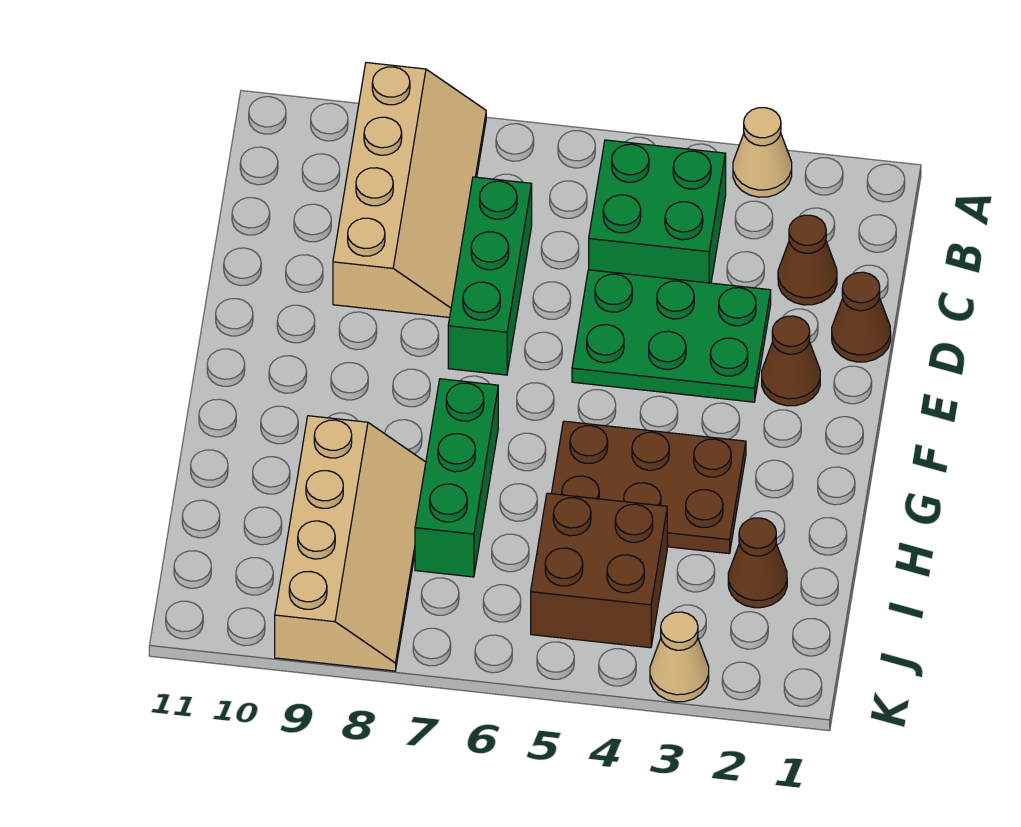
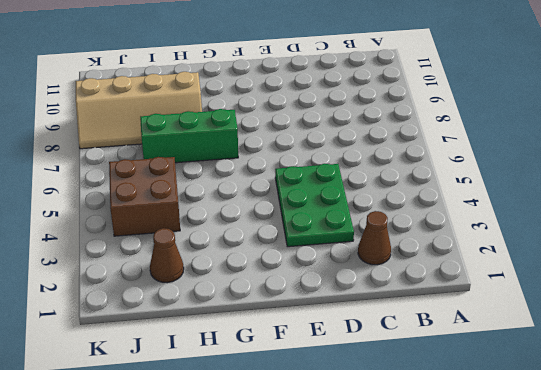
none -> tan cone A3 level 1
none -> tan slope A8:D9 level 1 top 9
none -> green brick B4:C5 level 1

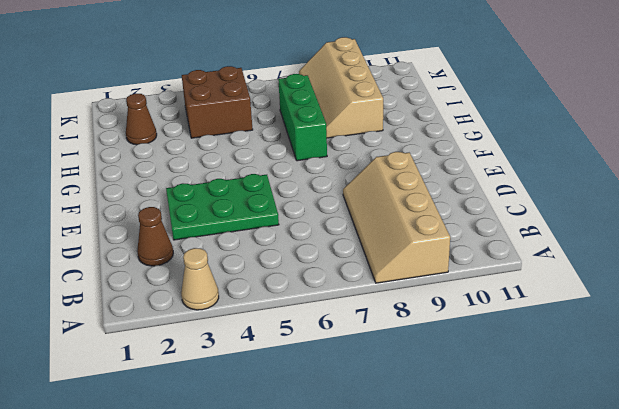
none -> green brick B4:C5 level 1
none -> green brick C7:E7 level 1
none -> brown cone D1 level 1

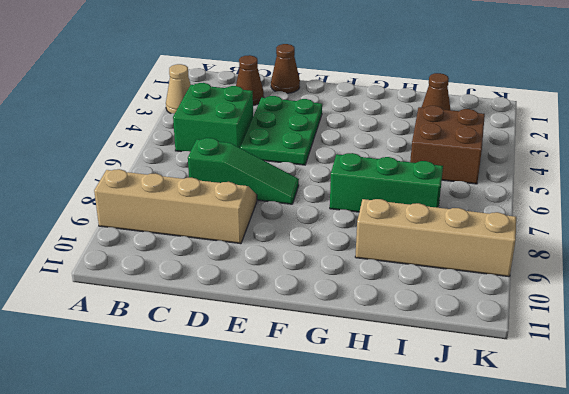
green slope C7:E7 level 1 top C -> green brick C7:E7 level 1
none -> brown cone E2 level 1
none -> brown plate G3:H5 level 1
none -> tan cone K3 level 1

